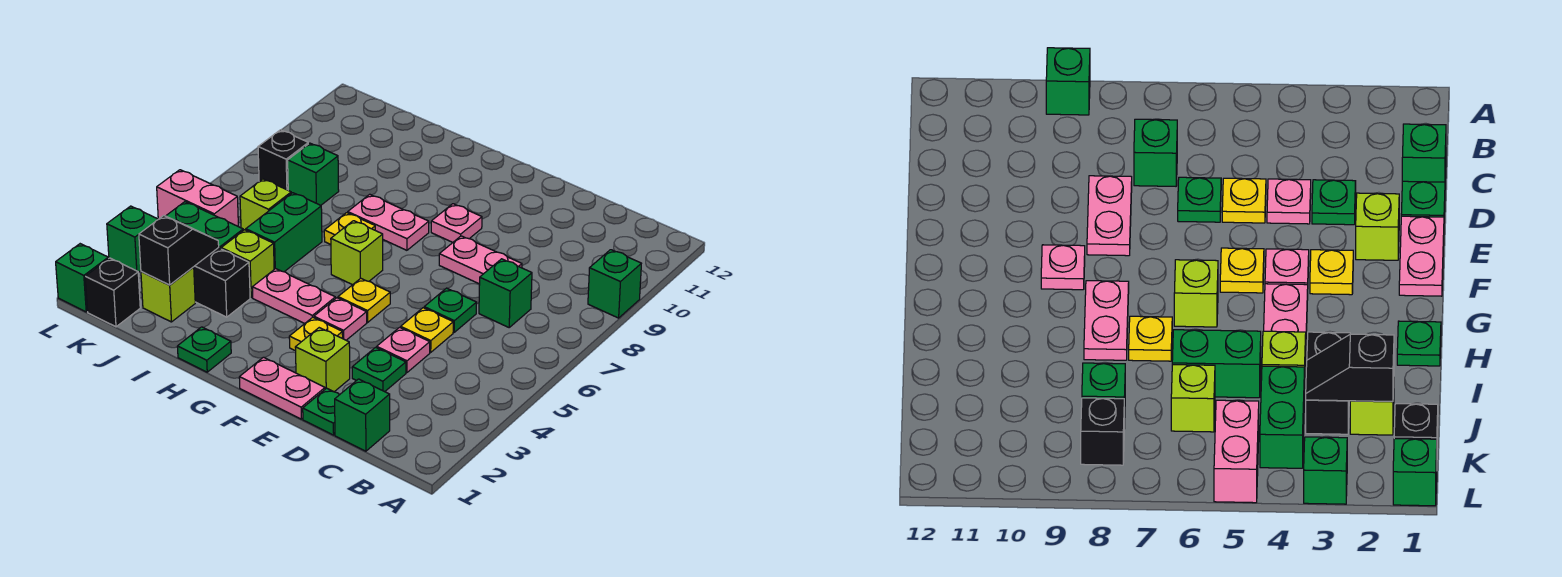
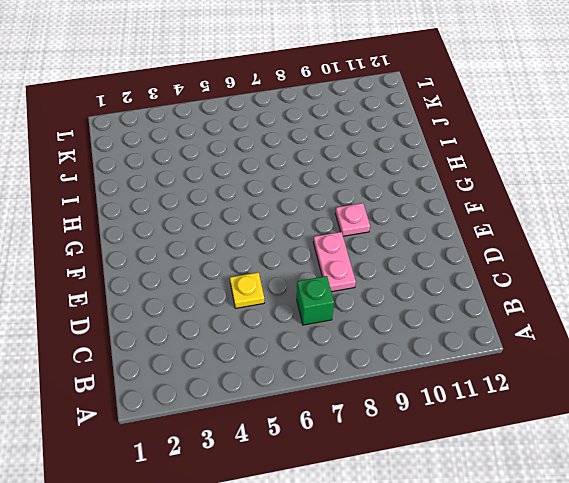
none -> green brick A9 level 1
none -> green brick C1 level 1
none -> green plate D1 level 1
none -> green plate D3 level 1

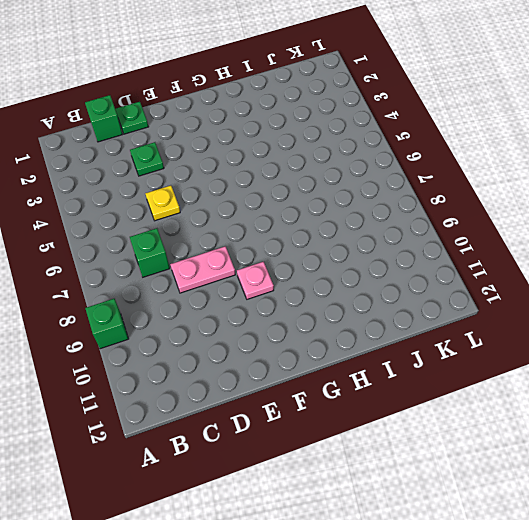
none -> pink plate D4 level 1
none -> green plate D6 level 1
none -> pink plate E1:F1 level 1
none -> lime brick E2 level 1

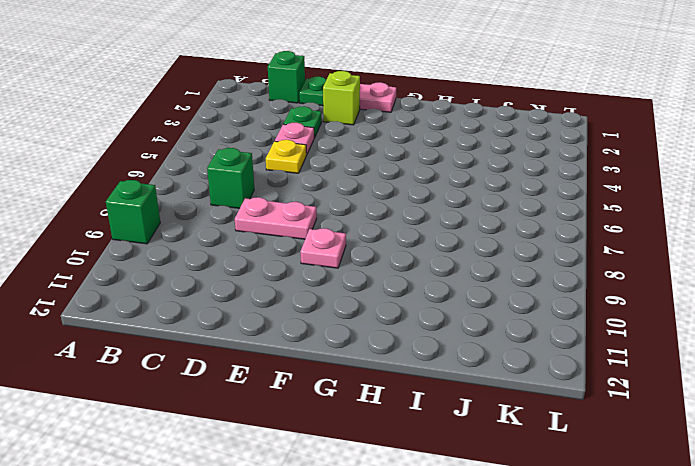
none -> green plate D6 level 1
none -> yellow plate F3 level 1
none -> pink plate F4 level 1
none -> yellow plate F5 level 1

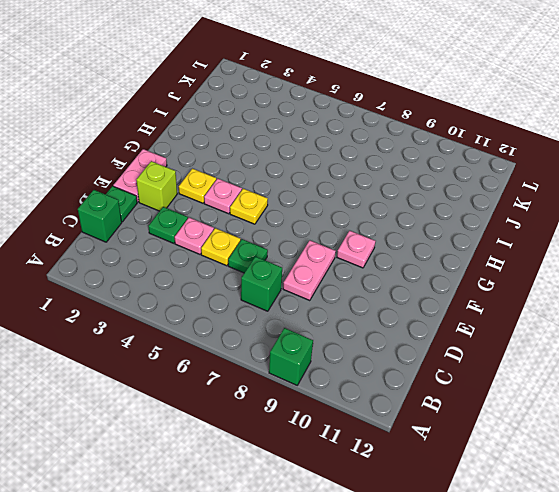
none -> pink plate G4:H4 level 1
none -> lime brick G6 level 1
none -> pink plate G8:H8 level 1
none -> green plate H1 level 1

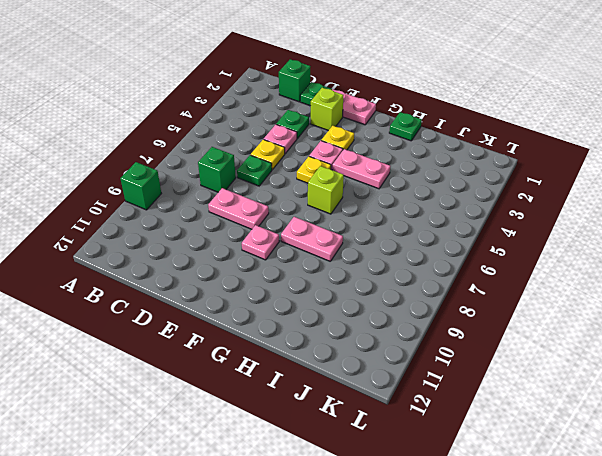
none -> yellow plate H7 level 1
none -> black brick I3:J3 level 1
none -> lime brick I4 level 1
none -> green brick I5:I6 level 1

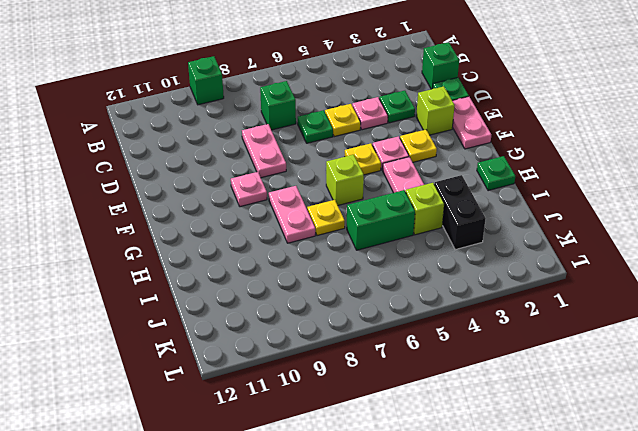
none -> lime brick J2 level 1
none -> green brick J4:K4 level 1
none -> lime brick J6 level 1
none -> green brick J8 level 1

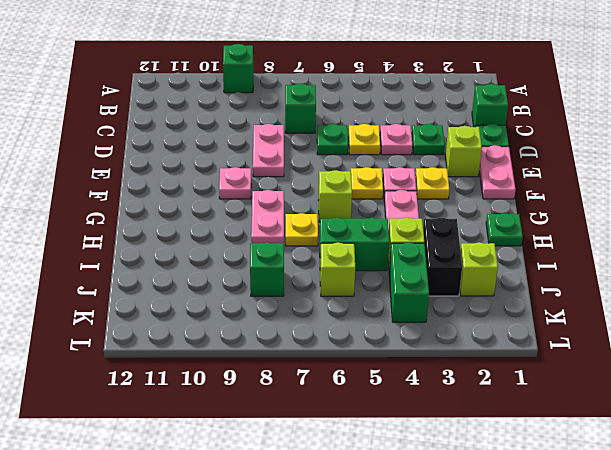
none -> black brick K1 level 1
none -> pink brick K5:L5 level 1
none -> black brick K8 level 1
none -> green brick L1 level 1

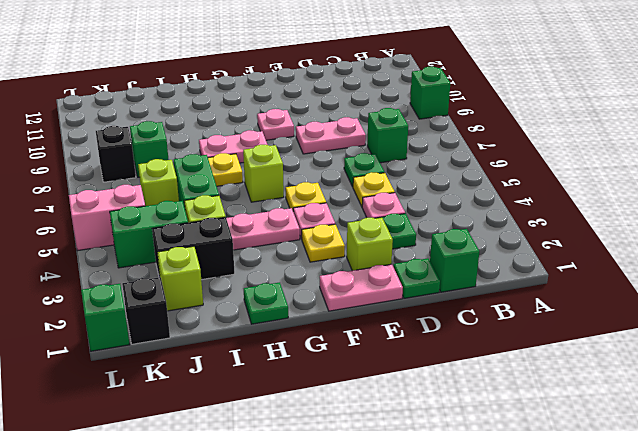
none -> green brick L3 level 1
none -> black slope J2:J3 level 2 top 2

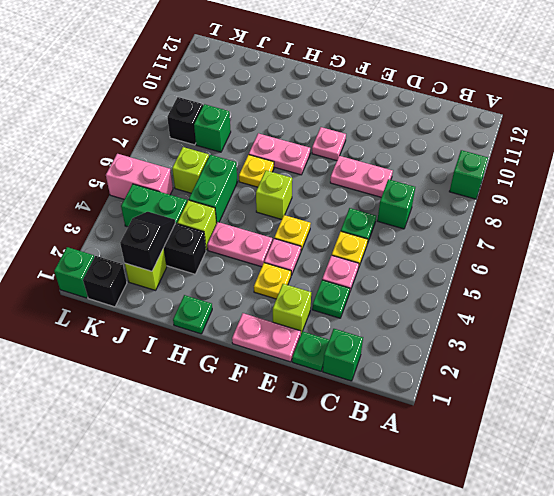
none -> green brick L3 level 1

